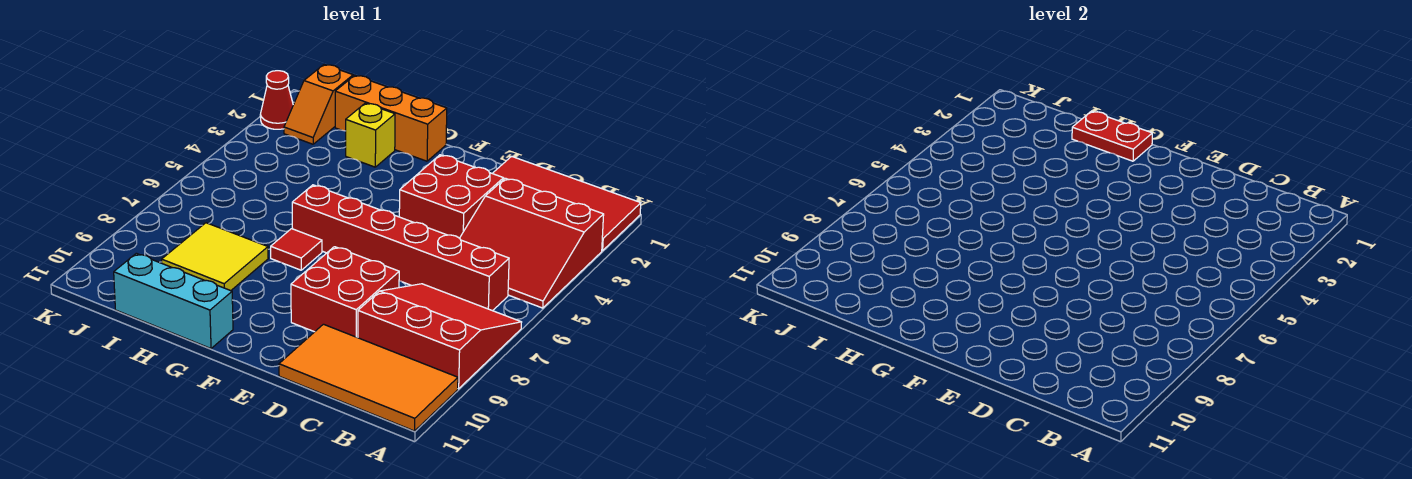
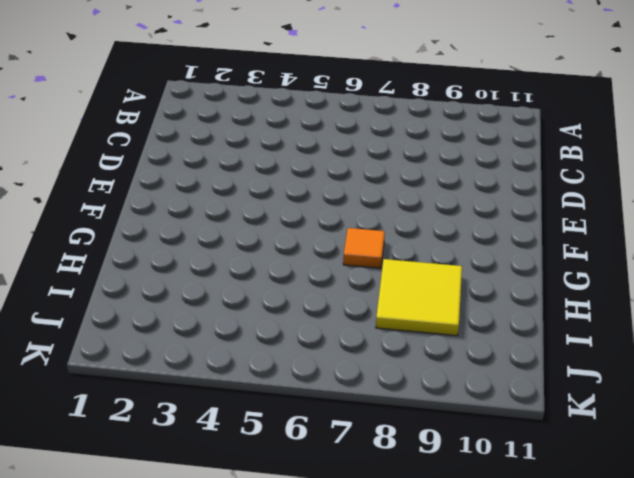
orange tile G7 level 1 -> red tile G7 level 1
none -> red tile A1:D2 level 1
none -> red slope A3:C5 level 1 top 3
none -> red slope A7:C9 level 1 top 9

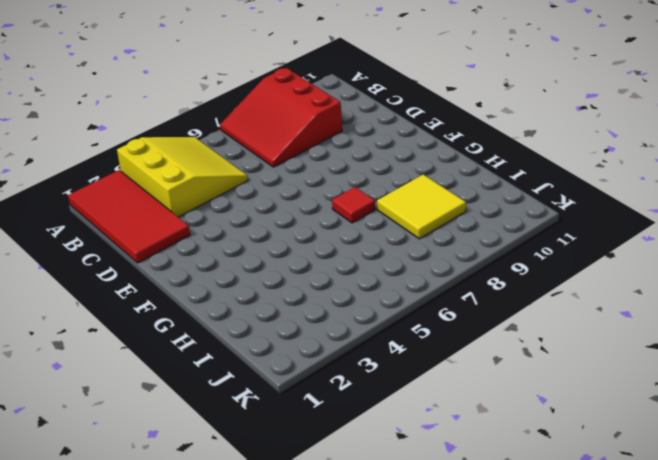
yellow slope A3:C5 level 1 top 3 -> red slope A3:C5 level 1 top 3
none -> orange tile A10:D11 level 1
none -> red brick B6:G6 level 1
none -> red brick D3:E4 level 1

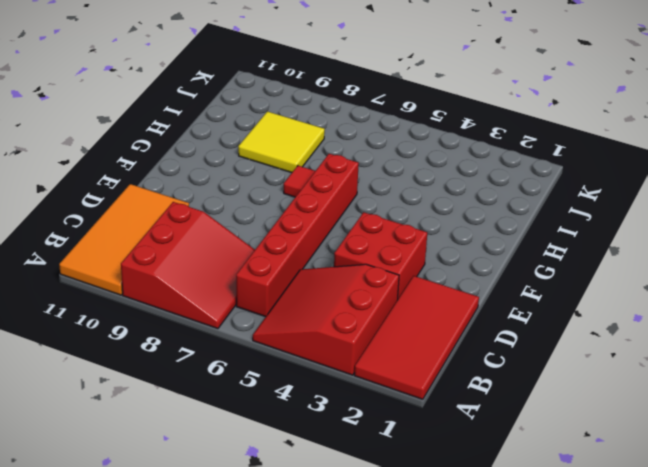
none -> red brick D8:E9 level 1
none -> orange brick G1:I1 level 1
none -> cyan brick G11:I11 level 1

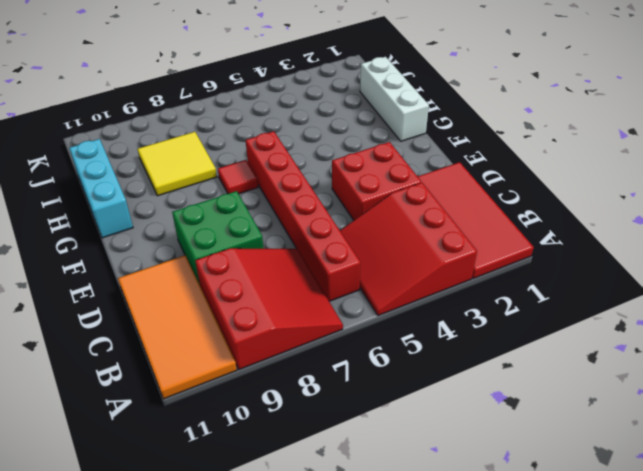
green brick D8:E9 level 1 -> red brick D8:E9 level 1
white brick G1:I1 level 1 -> orange brick G1:I1 level 1
none -> yellow brick H2 level 1
none -> orange slope J1:J2 level 1 top 1
none -> red cone K2 level 1

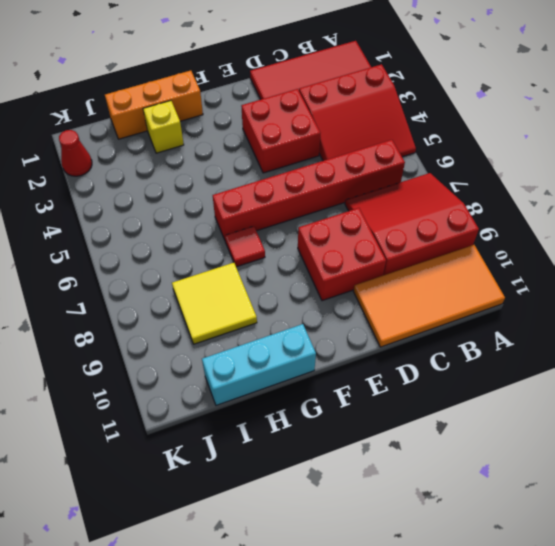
none -> orange slope J1:J2 level 1 top 1
none -> red plate G1:H1 level 2

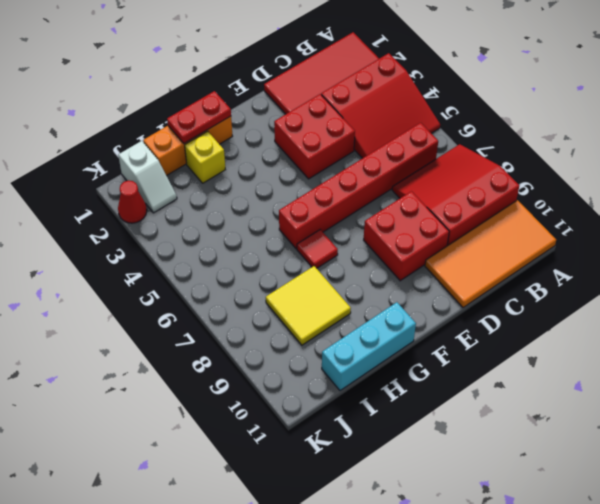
white slope J1:J2 level 1 top 1 -> orange slope J1:J2 level 1 top 1

